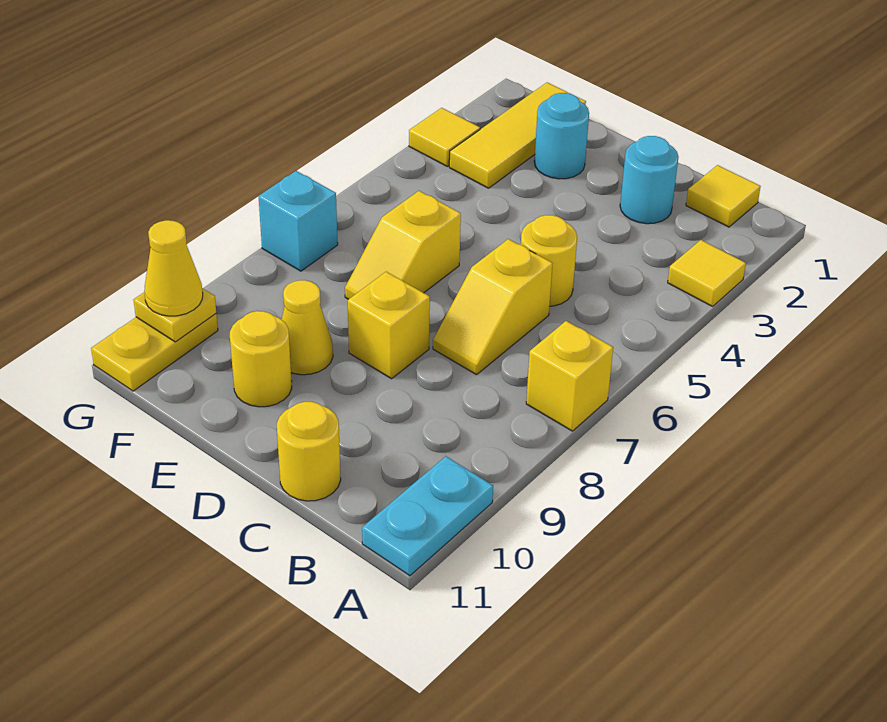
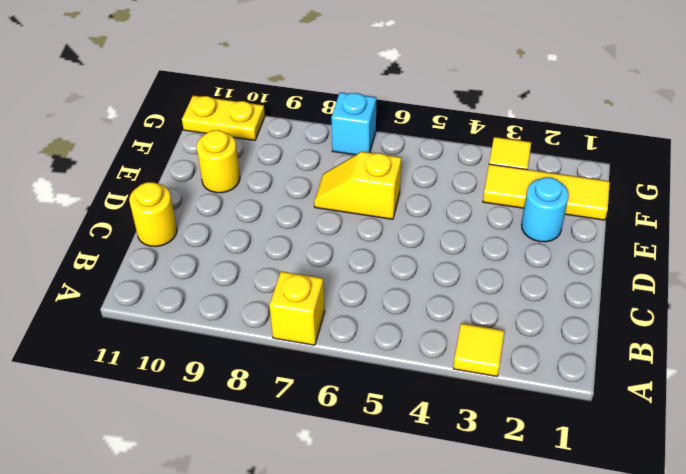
none -> cyan plate A10:A11 level 1
none -> yellow tile B1 level 1
none -> cyan round brick C2 level 1

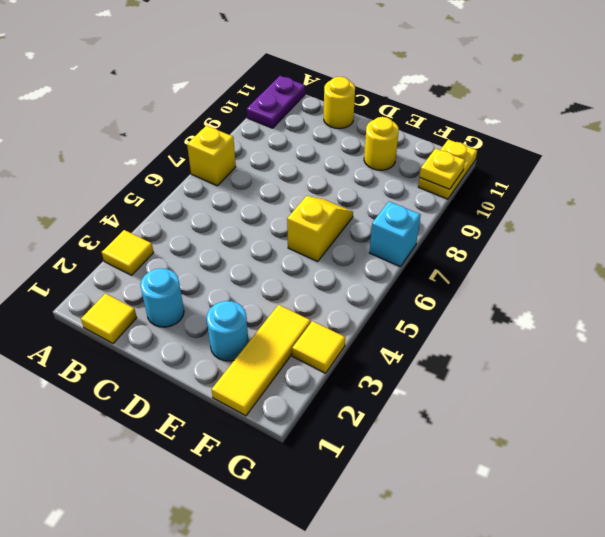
purple plate A10:A11 level 1 -> cyan plate A10:A11 level 1
none -> yellow round brick C5 level 1
none -> yellow slope C6:C7 level 1 top 6
none -> yellow brick D8 level 1

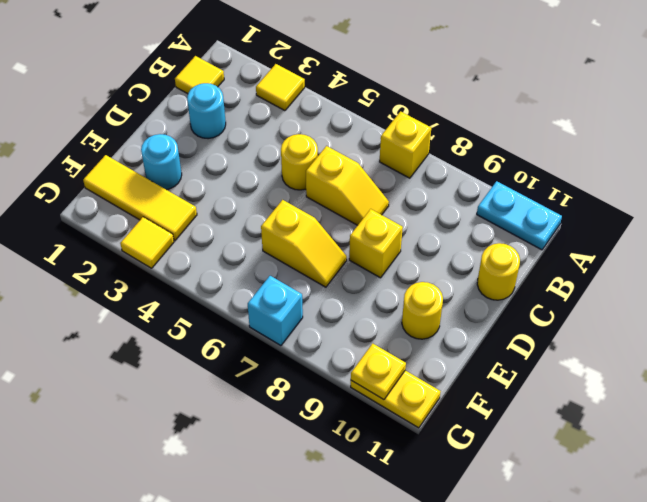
none -> yellow cone E9 level 1
none -> yellow cone G10 level 3

